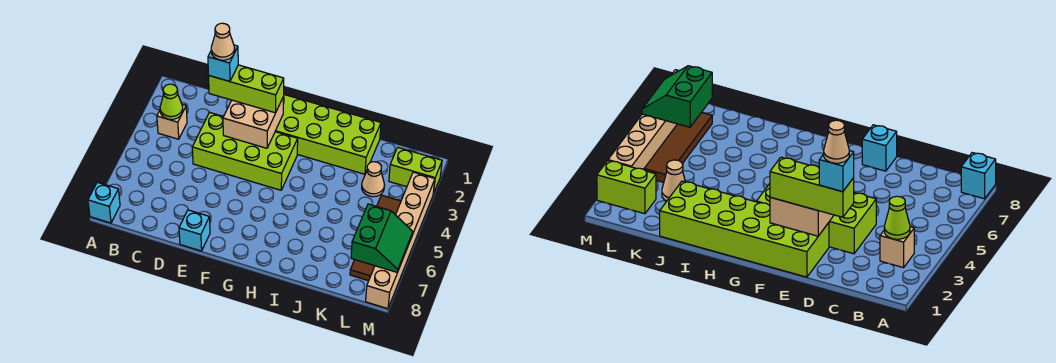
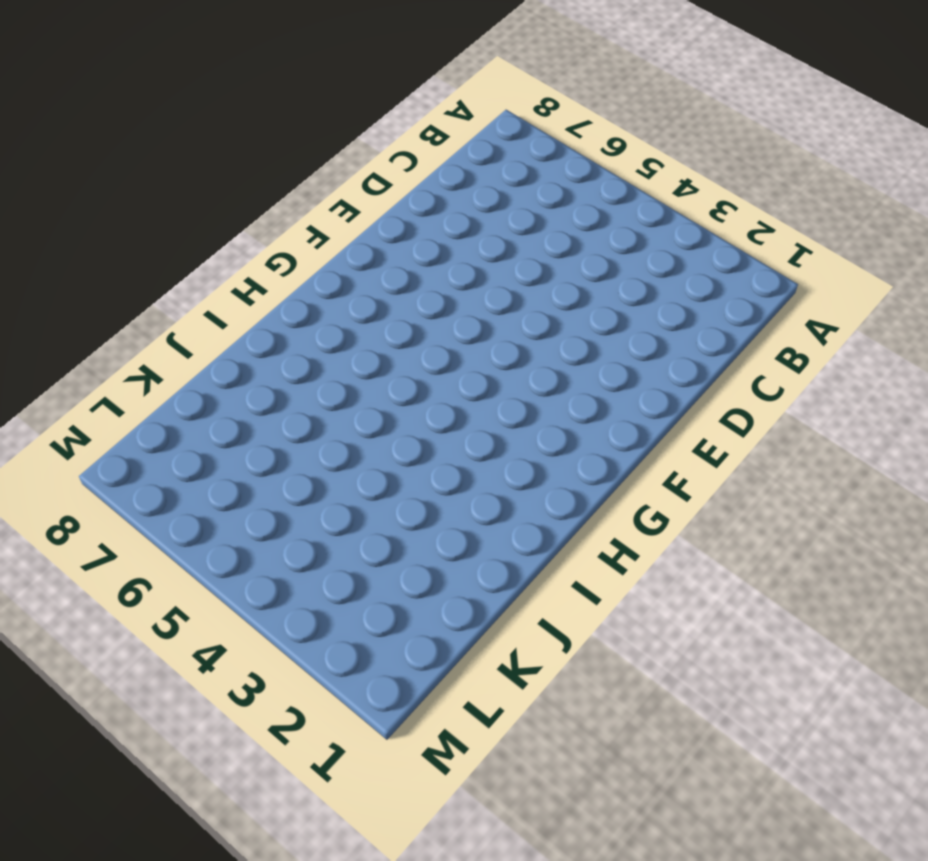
none -> cyan brick A8 level 1
none -> tan brick B3 level 1
none -> lime brick D3:G4 level 1

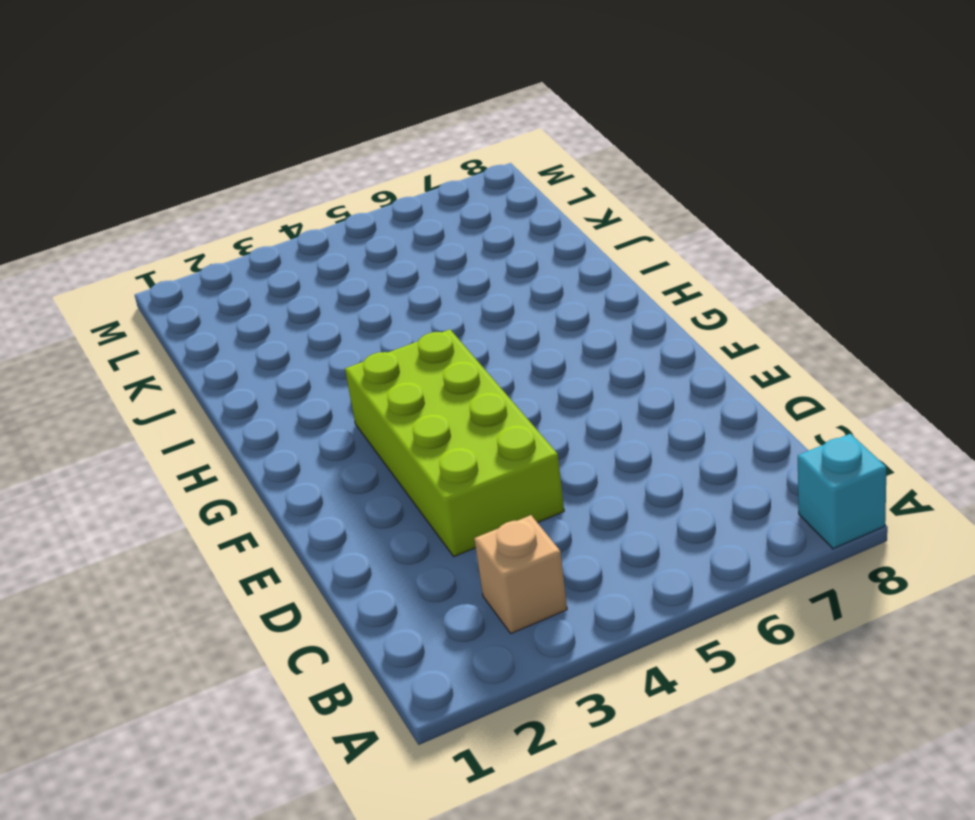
none -> lime brick E1:J2 level 1
none -> cyan brick E8 level 1
none -> tan cone K3 level 1

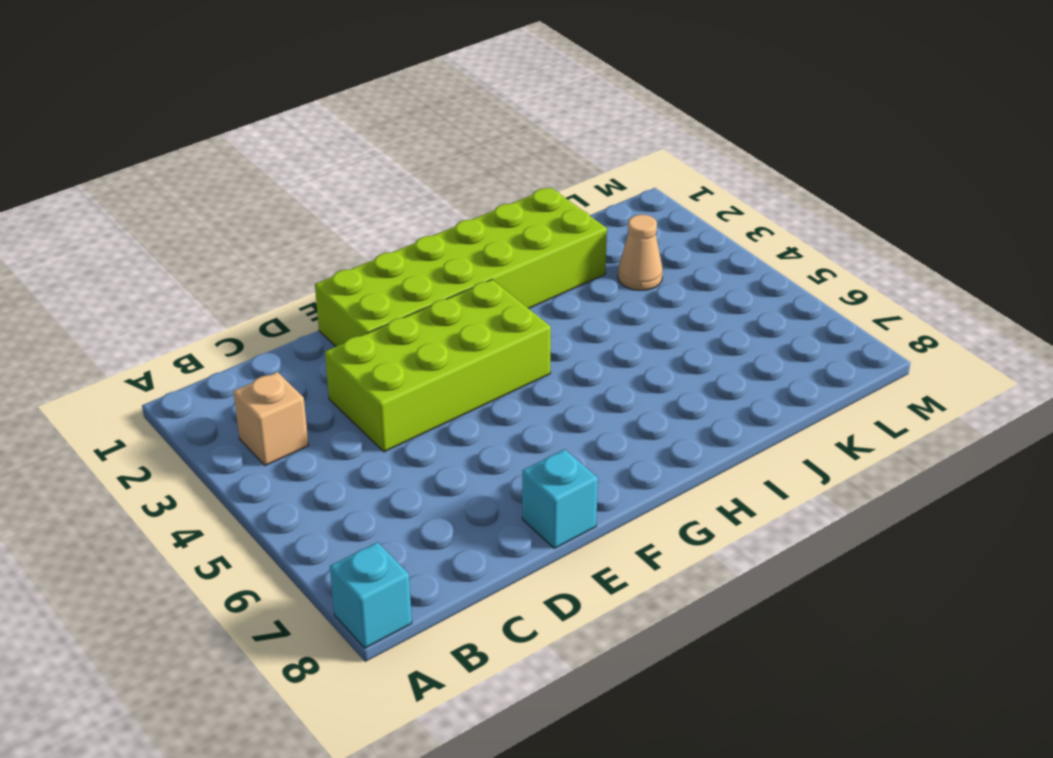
none -> lime brick L2:M2 level 1
none -> brown tile L4:L7 level 1
none -> tan brick M3:M8 level 1

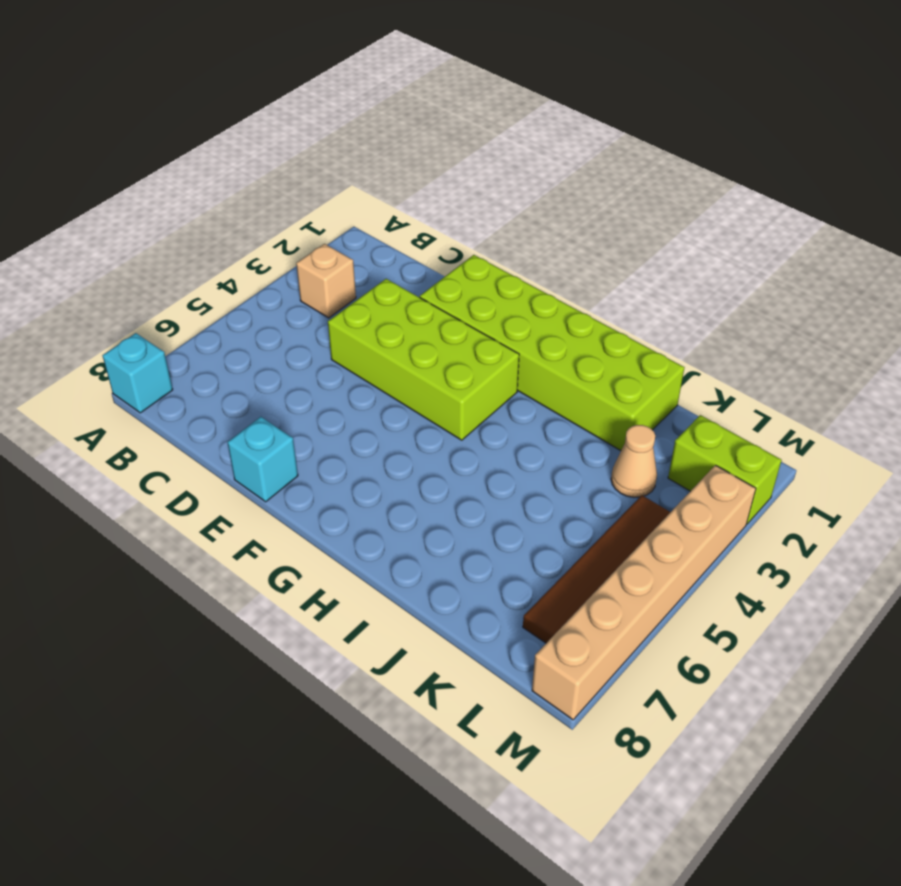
none -> lime cone B3 level 2
none -> tan brick E2:F3 level 2
none -> green slope L6:M7 level 2 top L

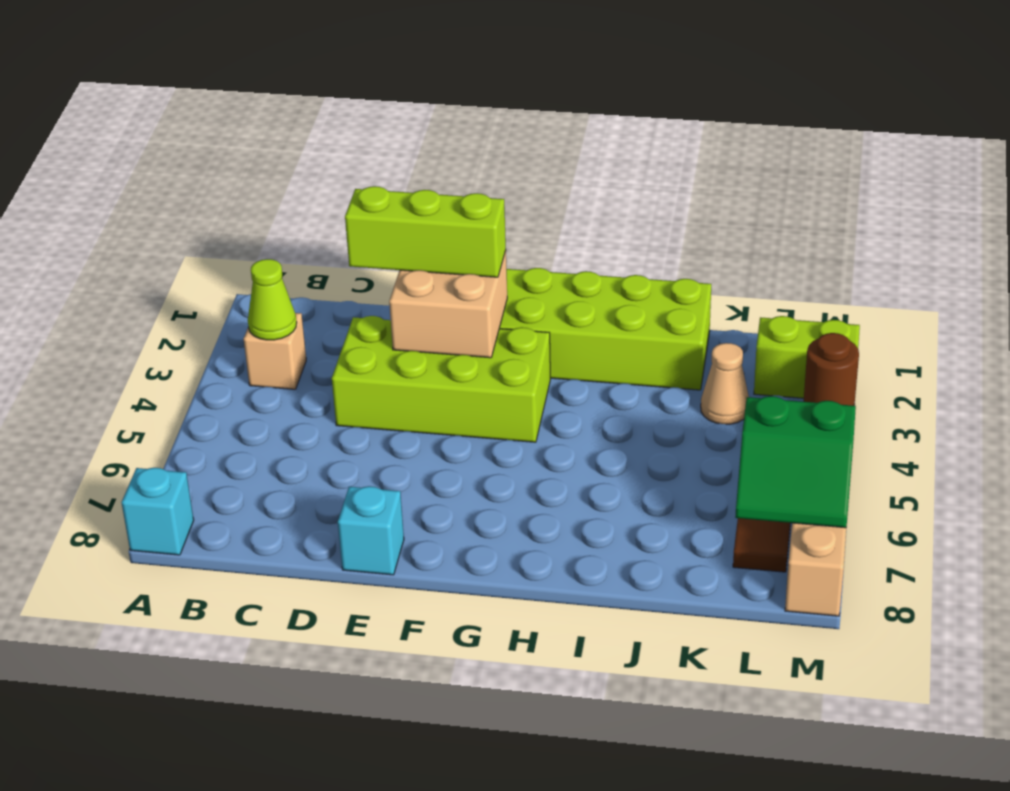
green slope L6:M7 level 2 top 6 -> green slope L6:M7 level 2 top L
brown round brick M4 level 2 -> none
none -> cyan brick D2 level 4
none -> tan cone D2 level 5

